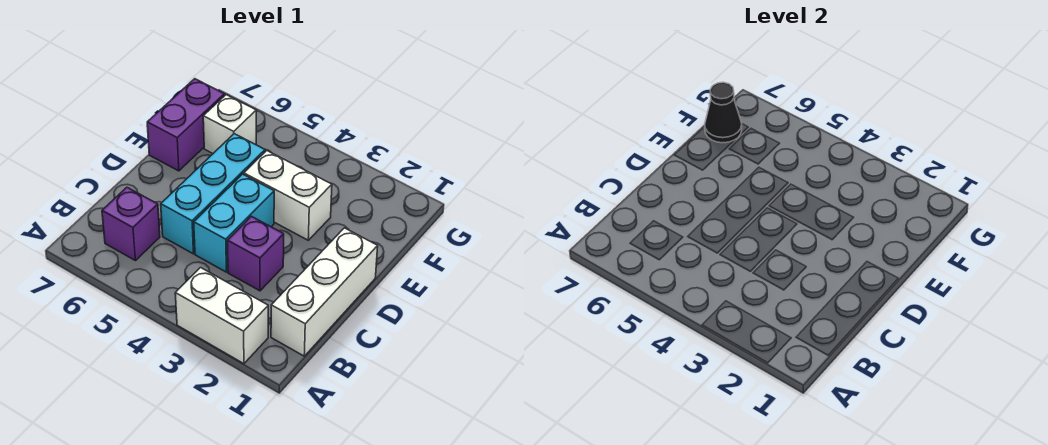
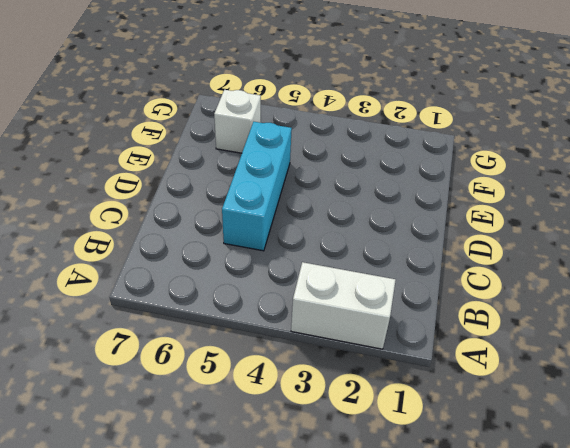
none -> white brick B1:D1 level 1
none -> purple brick B6 level 1

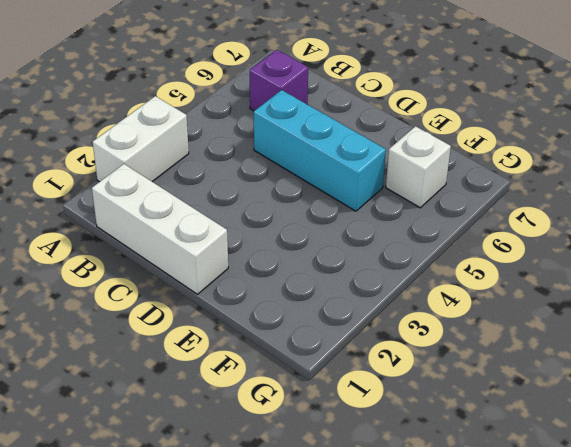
none -> purple brick C3 level 1
none -> cyan brick C4:D4 level 1

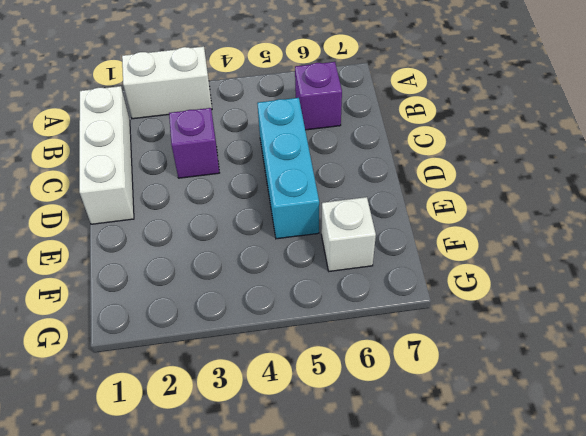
none -> cyan brick C4:D4 level 1
none -> white brick E3:E4 level 1

